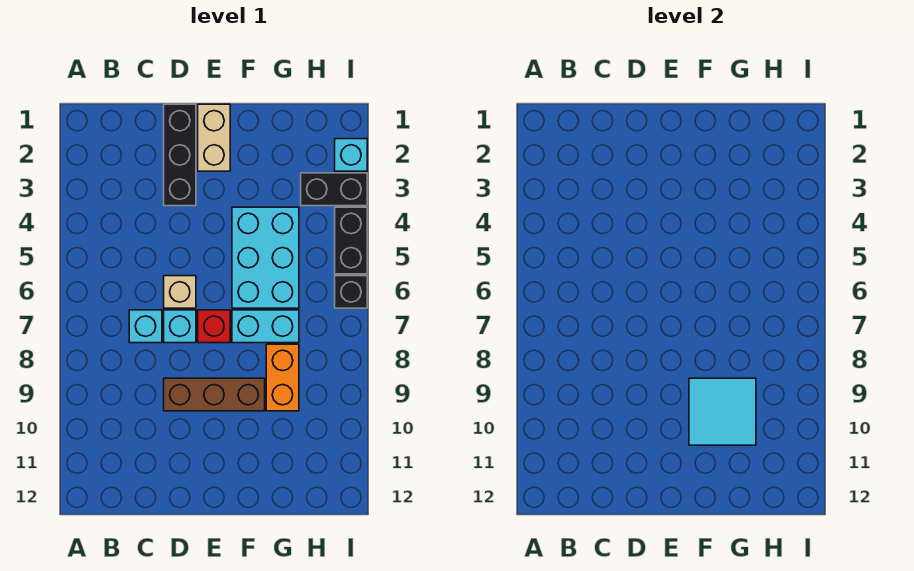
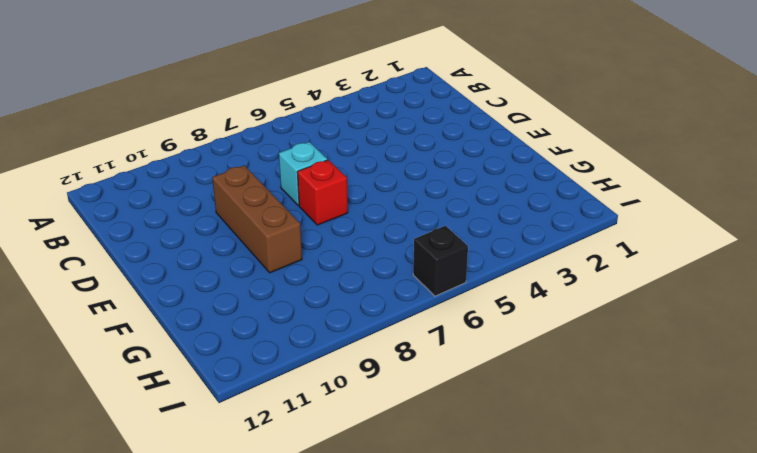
none -> cyan brick C7 level 1
none -> black brick D1:D3 level 1
none -> tan brick D6 level 1

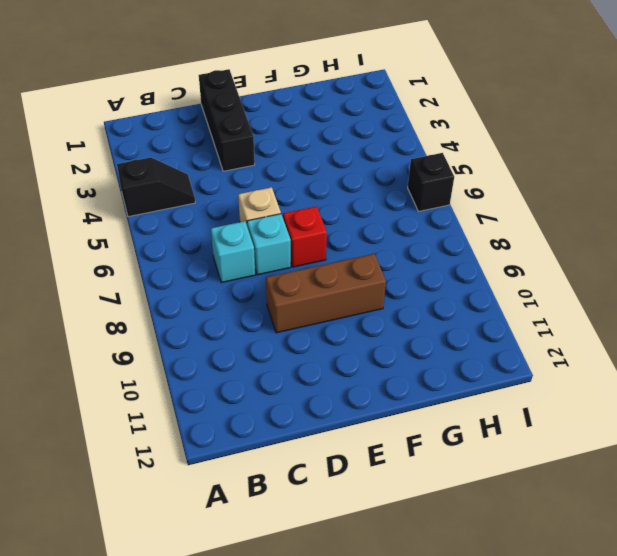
black slope A4:B4 level 1 top A -> none
none -> tan brick E1:E2 level 1
none -> cyan brick F4:G6 level 1
none -> cyan brick F7:G7 level 1

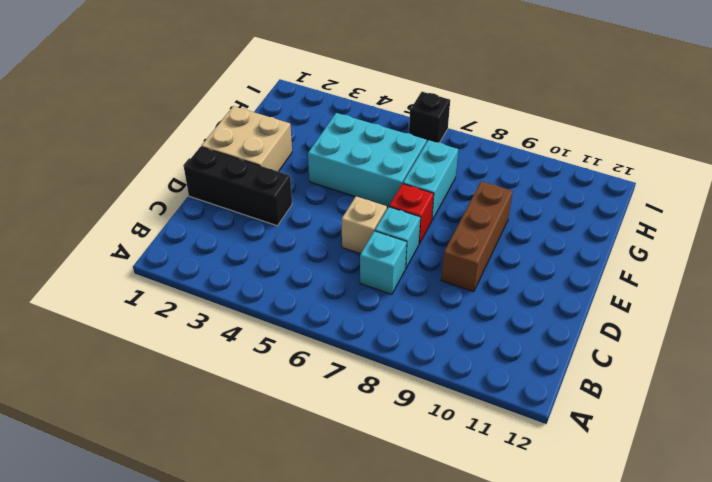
tan brick E1:F2 level 1 -> tan brick E1:E2 level 1
none -> orange brick G8:G9 level 1
none -> black brick H3:I3 level 1
none -> cyan brick I2 level 1

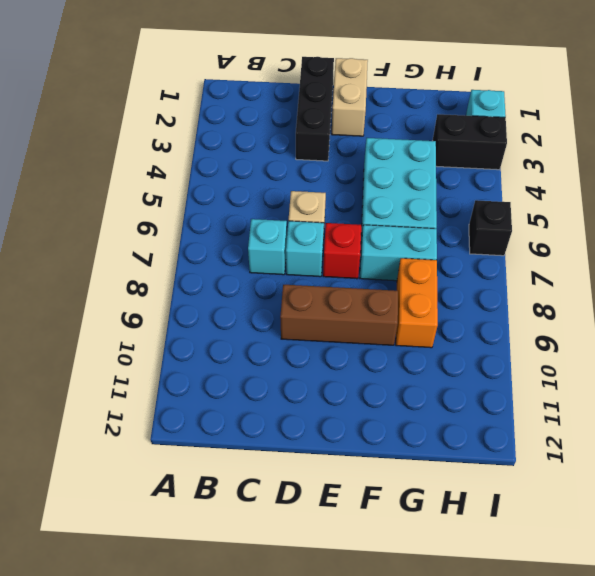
none -> black brick I4:I5 level 1
none -> cyan tile F9:G10 level 2

